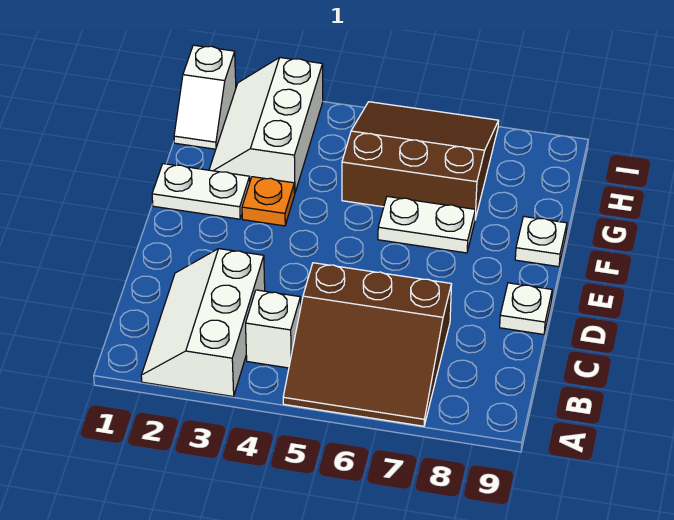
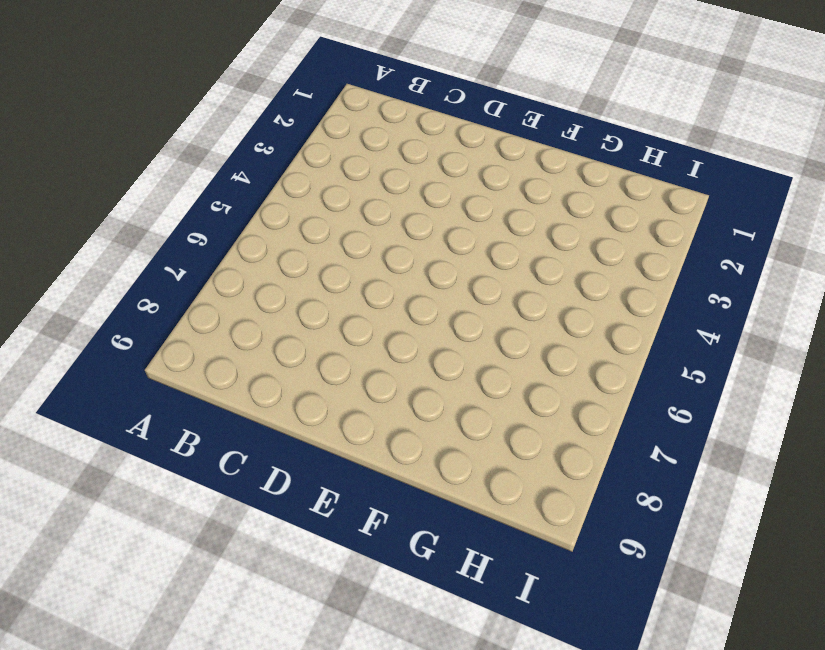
none -> white slope A2:C3 level 1 top 3
none -> brown slope A5:C7 level 1 top C

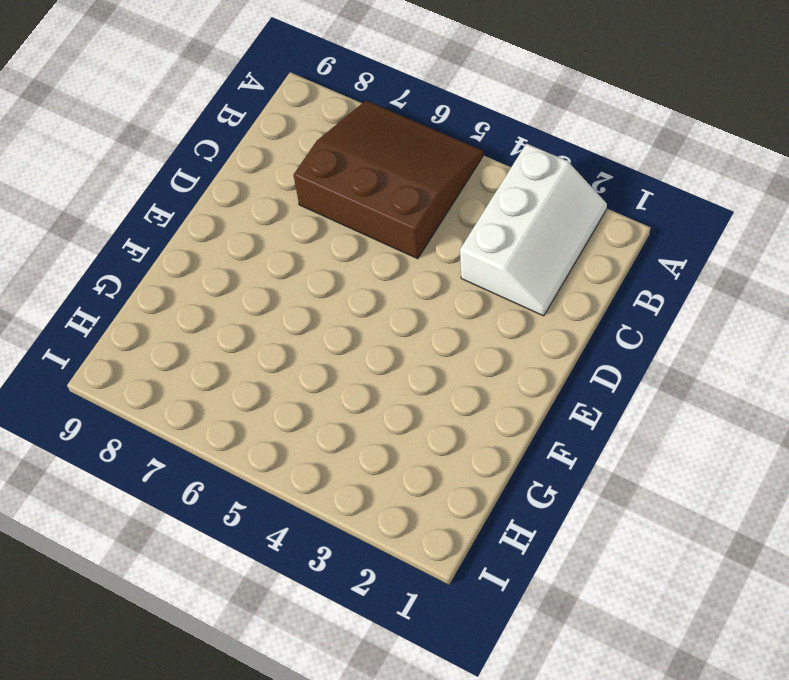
none -> white brick B4 level 1
none -> white plate D9 level 1

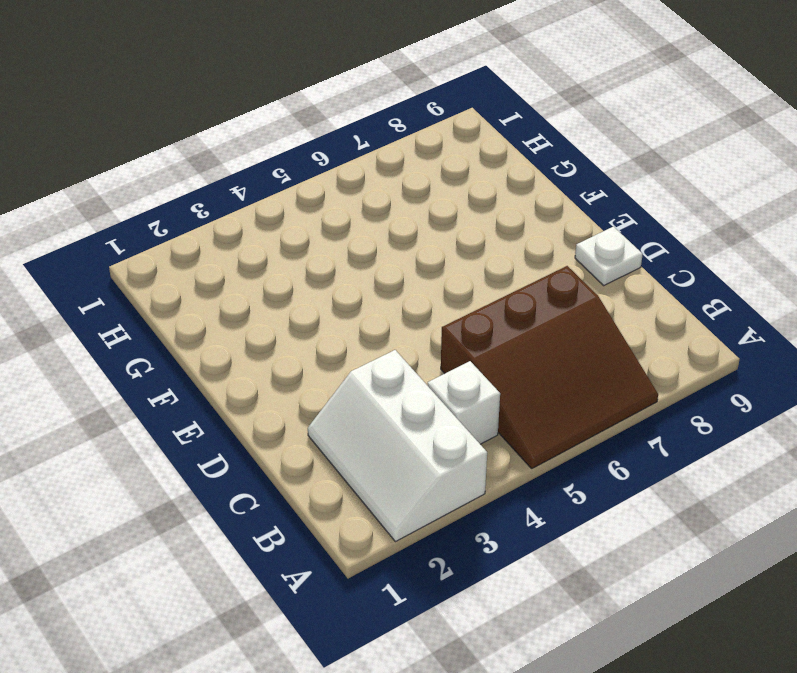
none -> white plate F1:F2 level 1
none -> orange plate F3 level 1

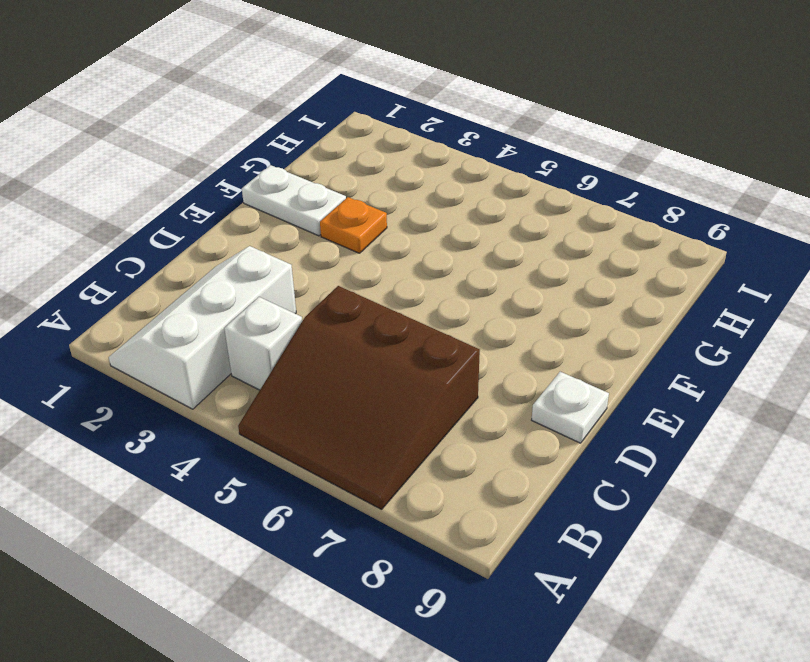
none -> white plate F6:F7 level 1
none -> white plate F9 level 1

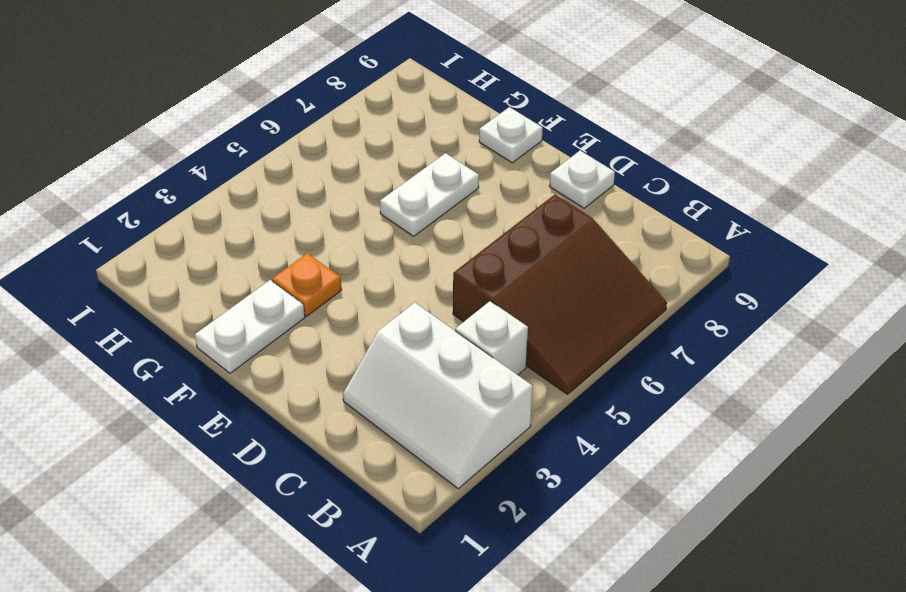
none -> white slope G2:I3 level 1 top 3
none -> brown slope G5:I7 level 1 top G

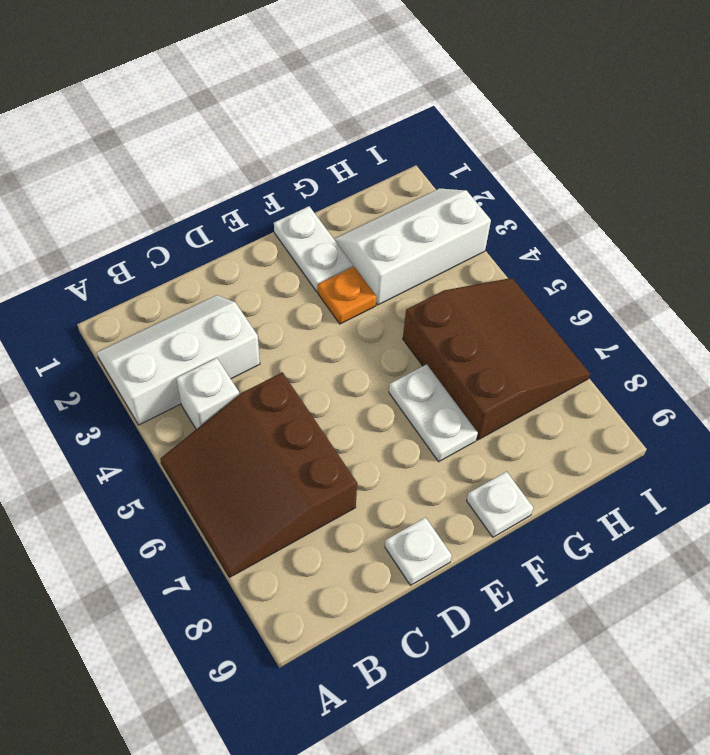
none -> white slope H1:I1 level 1 top I

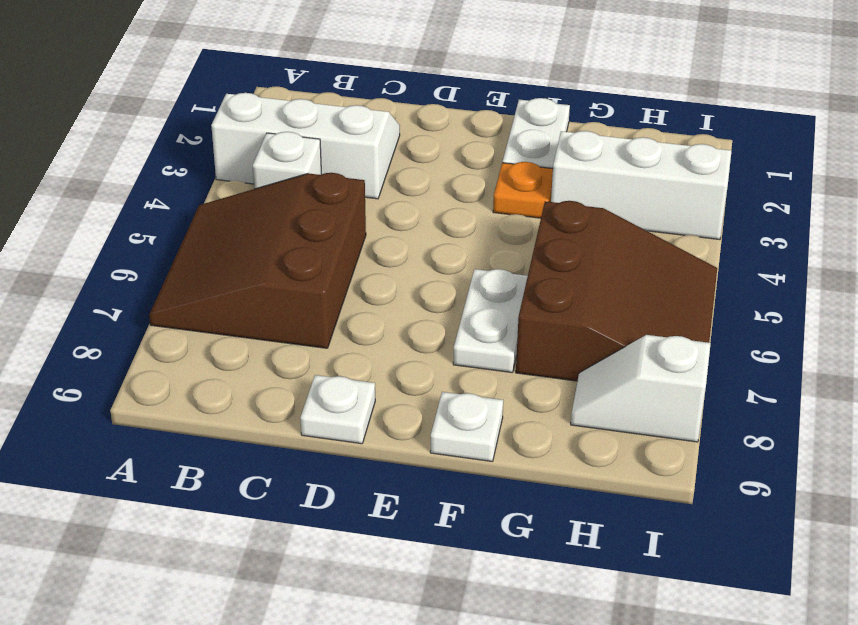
white slope H8:I8 level 1 top I -> white slope H1:I1 level 1 top I

